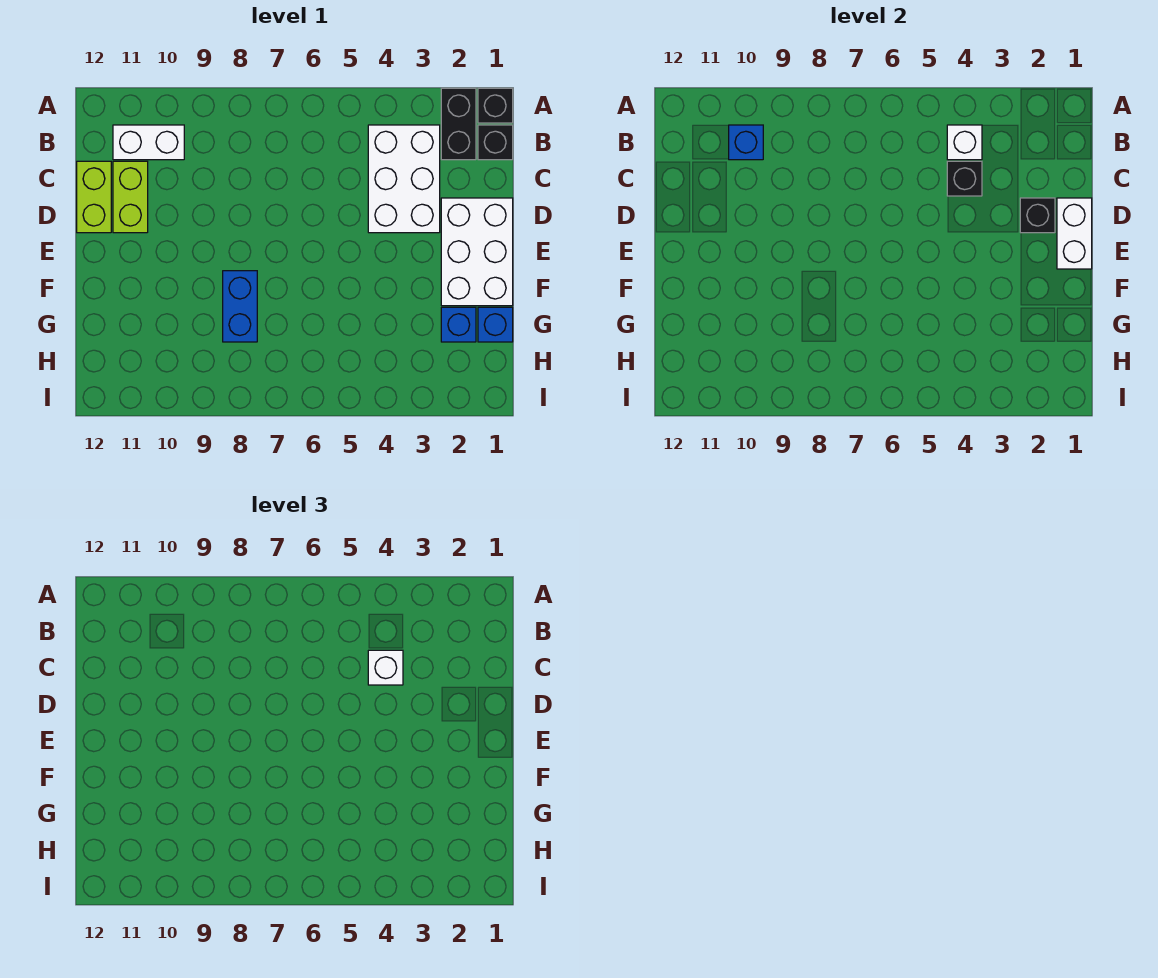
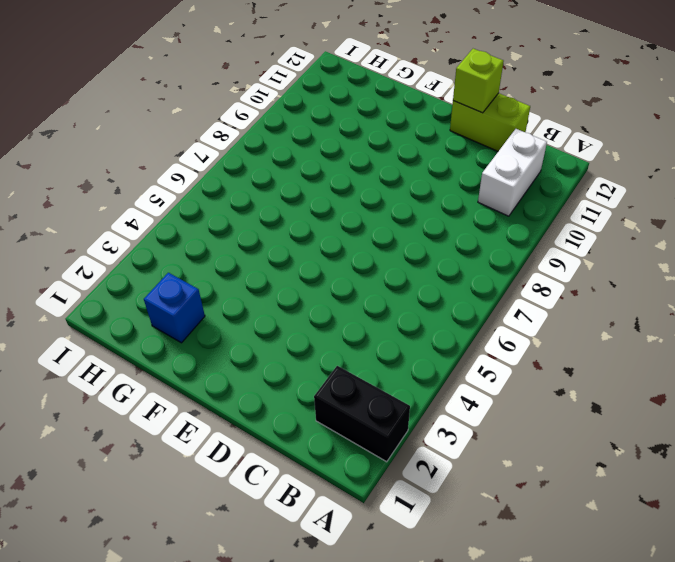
lime brick D12 level 2 -> none
none -> black brick A1 level 1
none -> black brick B1 level 1
none -> white brick B3:D4 level 1

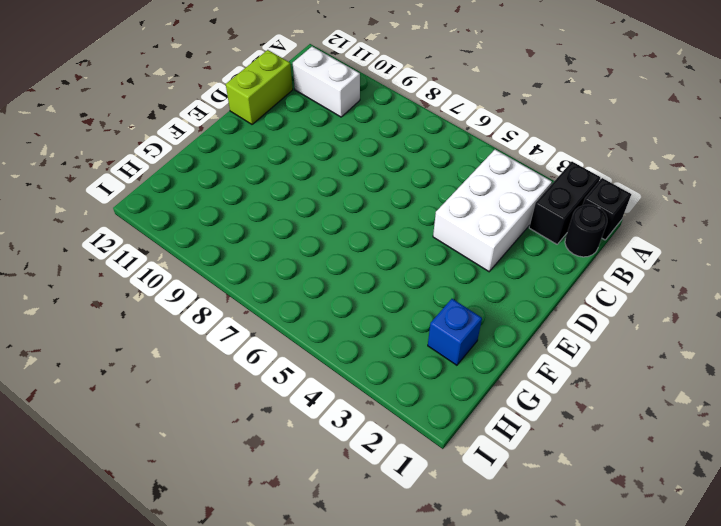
black round brick B1 level 1 -> black brick B1 level 1
none -> lime brick C11:D11 level 1
none -> white brick D1:F2 level 1
none -> blue brick F8:G8 level 1

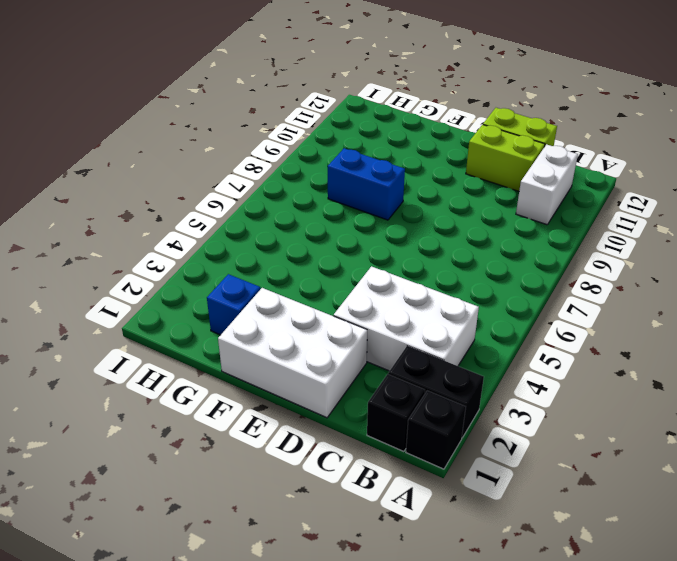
none -> blue brick G1 level 1
none -> white brick B4 level 2
none -> blue brick B10 level 2

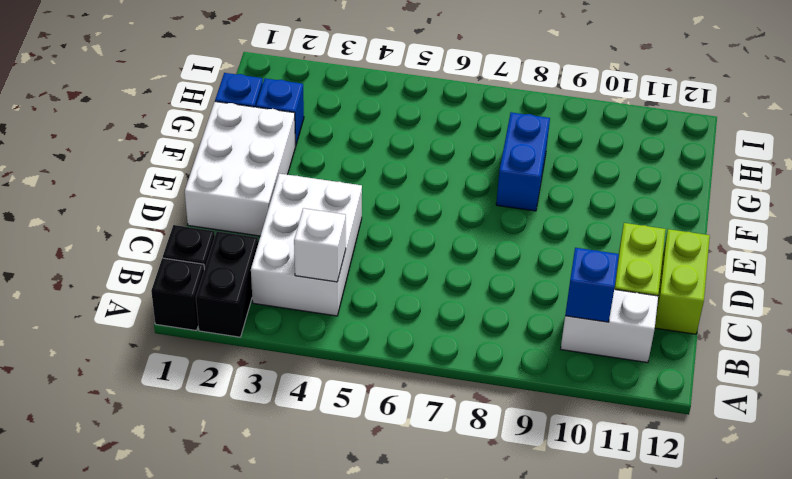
none -> black brick C4 level 2
none -> white brick D1:E1 level 2
none -> black brick D2 level 2

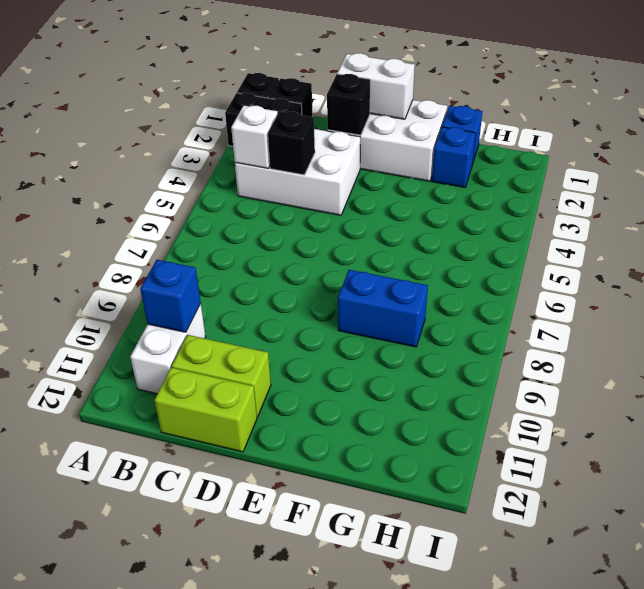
none -> white brick C4 level 3

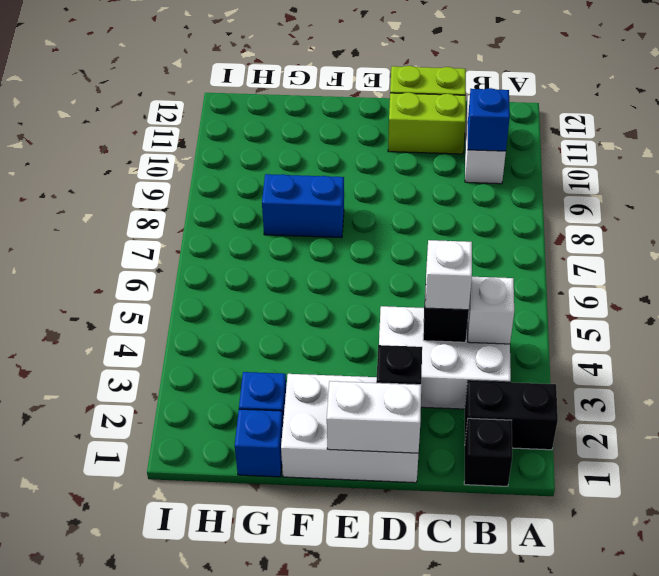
none -> black brick A1 level 1

